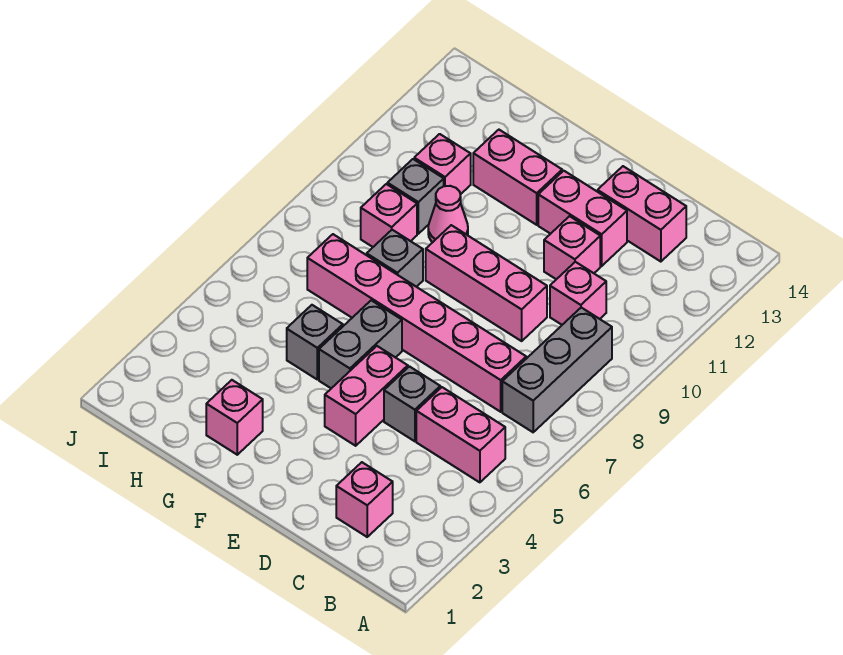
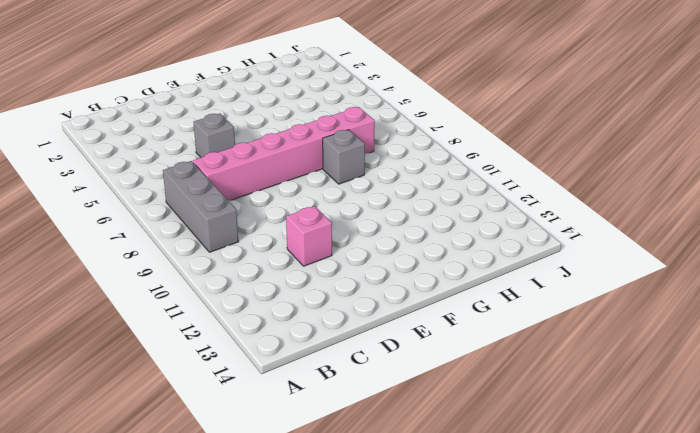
none -> pink brick B5:C5 level 1
none -> pink brick C2 level 1
none -> pink brick C10 level 1

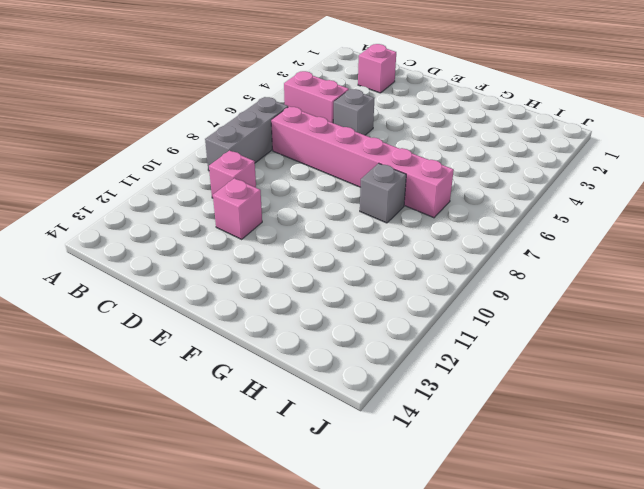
none -> pink brick C13:D13 level 1
none -> pink brick D9:F9 level 1
none -> pink brick D12:E12 level 1

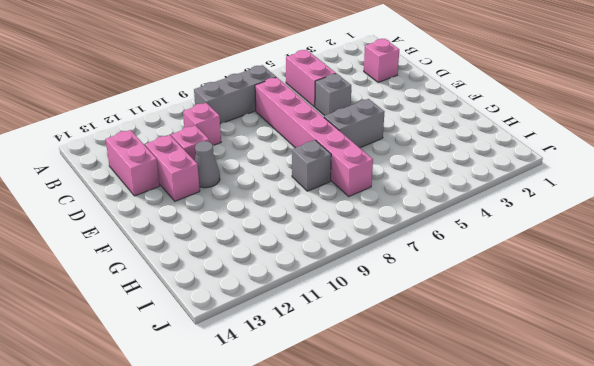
grey cone E11 level 1 -> none
none -> pink brick D9:F9 level 1
none -> pink brick E4:E5 level 1
none -> pink brick F12:G12 level 1

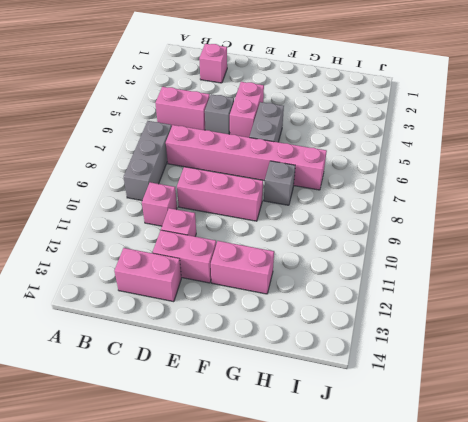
none -> pink brick G2 level 1
none -> grey brick G5 level 1
none -> pink cone G10 level 1

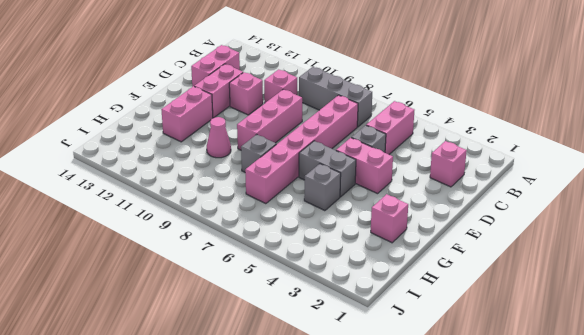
none -> pink brick H9 level 1
none -> grey brick H10 level 1
none -> pink brick H11 level 1

